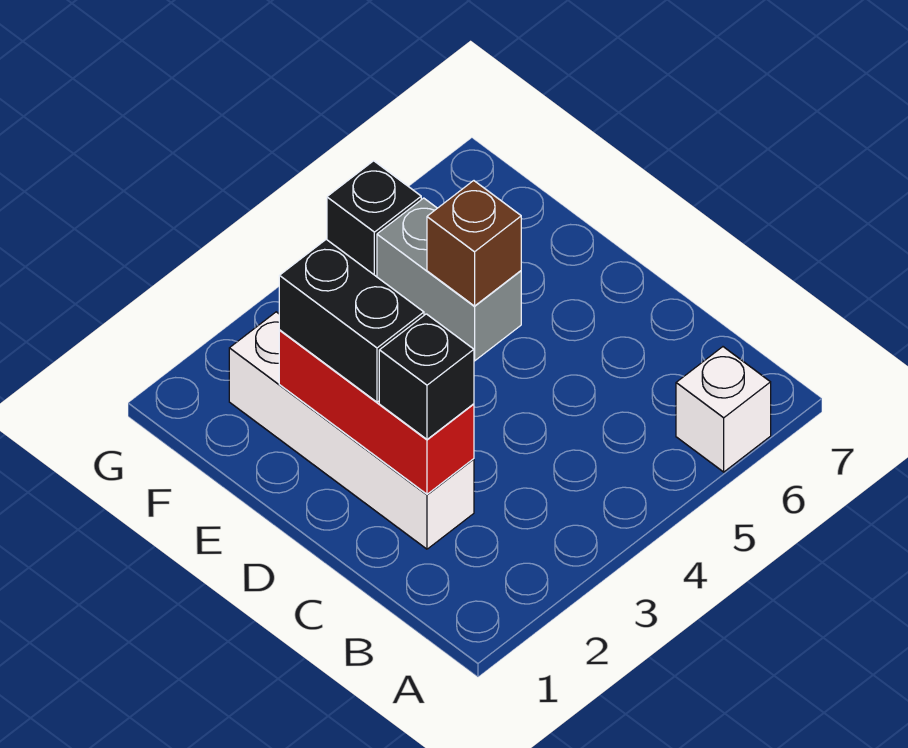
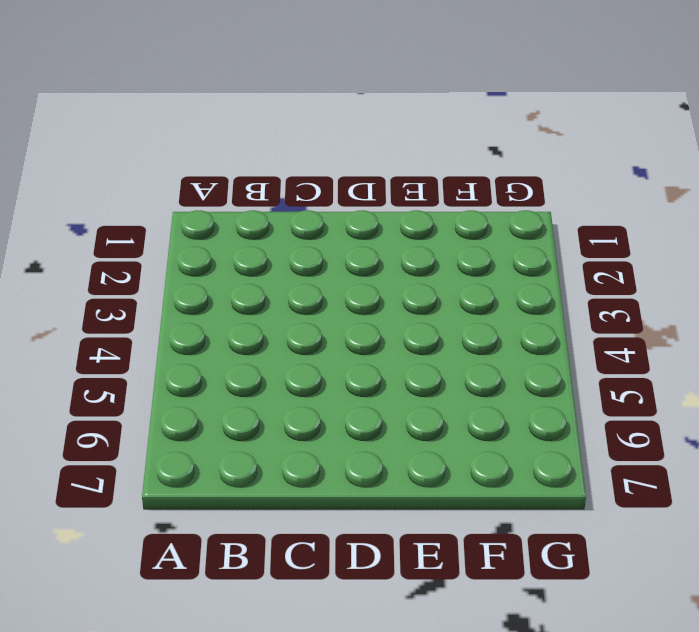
none -> white brick A6 level 1
none -> white brick C2:F2 level 1

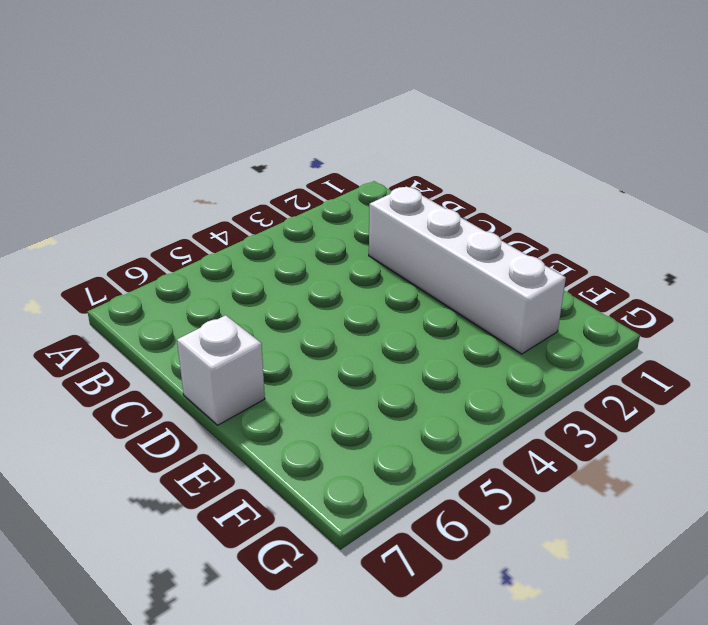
white brick D7 level 1 -> white brick A6 level 1
none -> grey brick E5:F5 level 1
none -> black brick G5 level 1

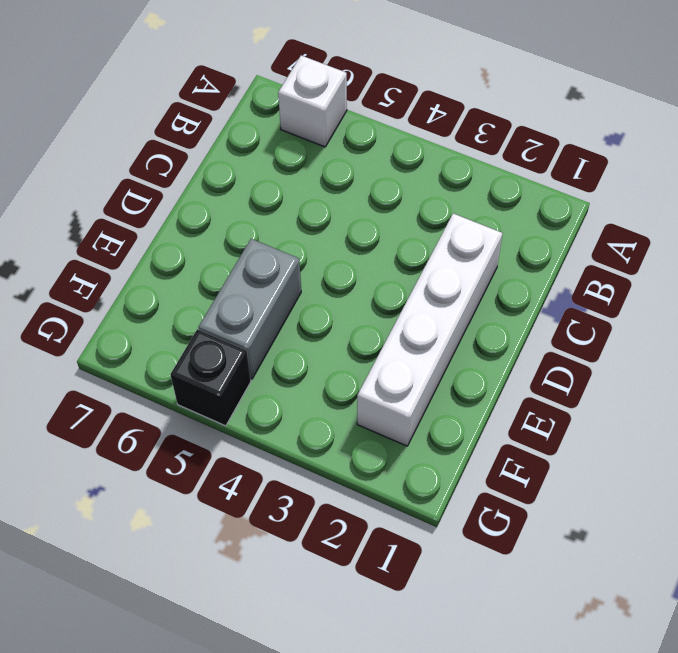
none -> red brick C2:E2 level 2
none -> brown brick E5 level 2

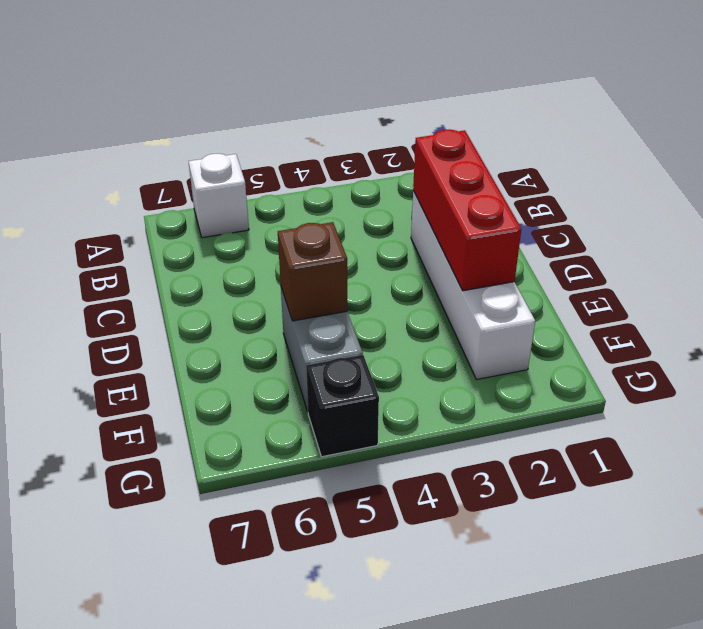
none -> black brick C2 level 3
none -> black brick D2:E2 level 3

